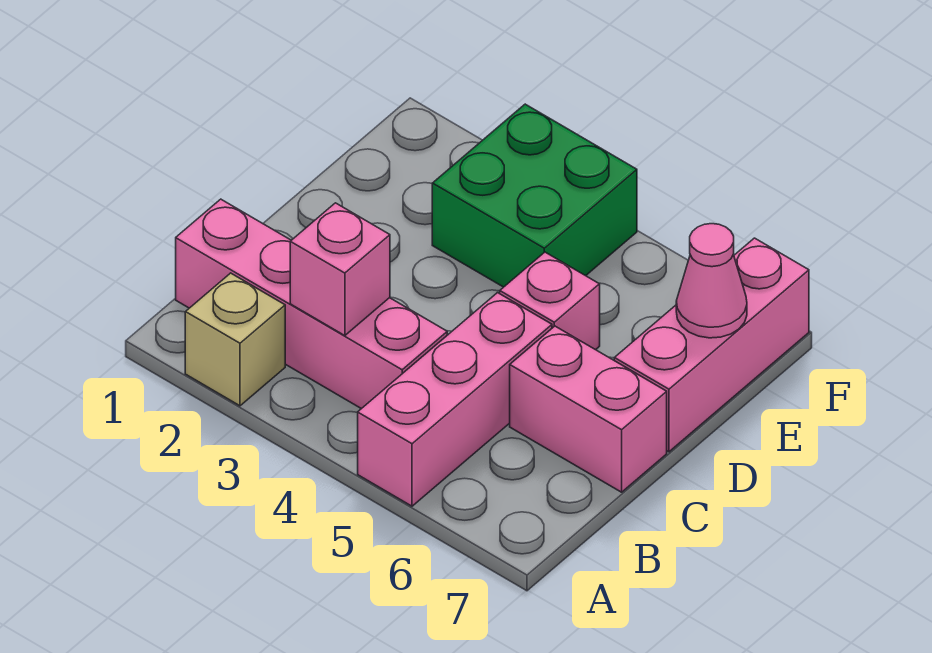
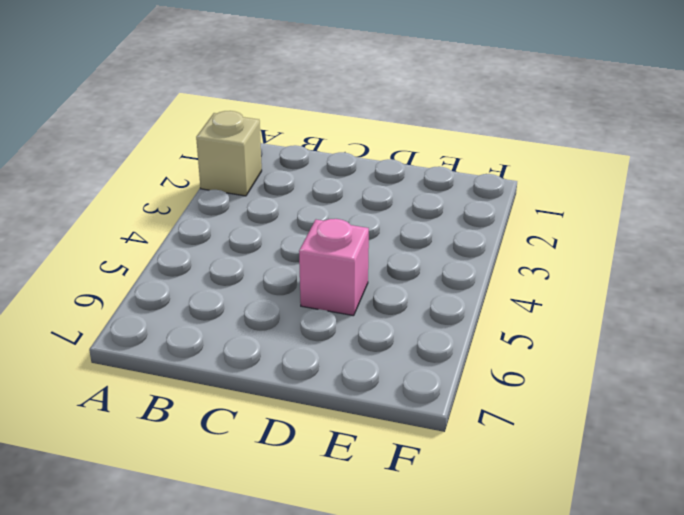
none -> pink brick A5:C5 level 1
none -> pink brick B1:B4 level 1

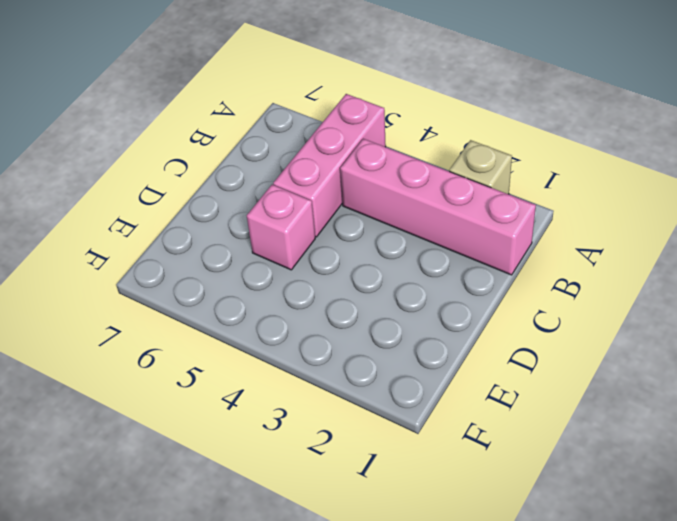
none -> pink brick C6:C7 level 1
none -> pink brick D7:F7 level 1

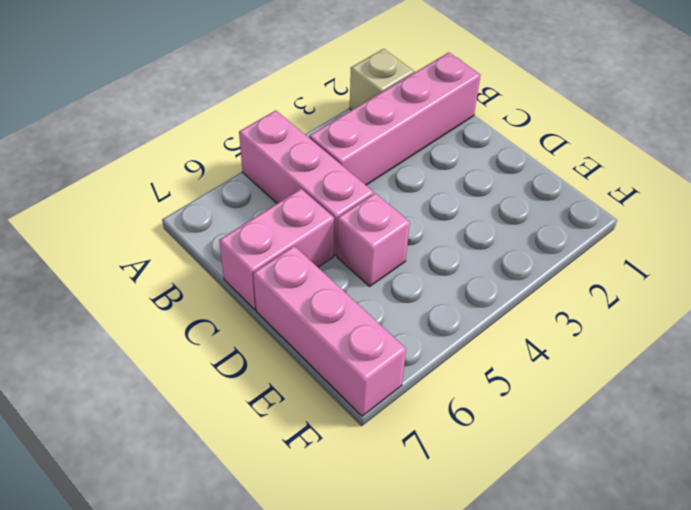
none -> green brick E3:F4 level 1
none -> pink brick B3 level 2

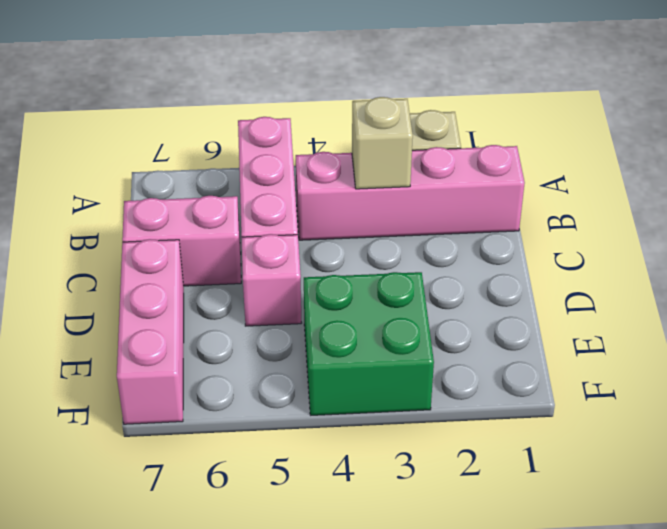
tan brick B3 level 2 -> pink brick B3 level 2
none -> pink cone E7 level 2

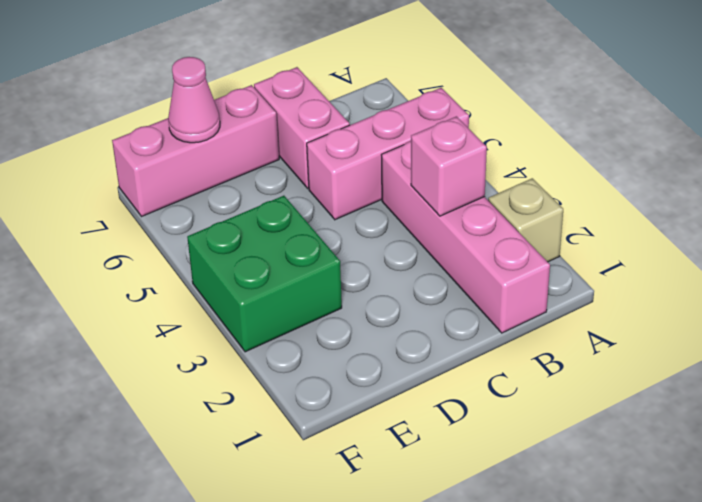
none -> pink brick D5 level 1

